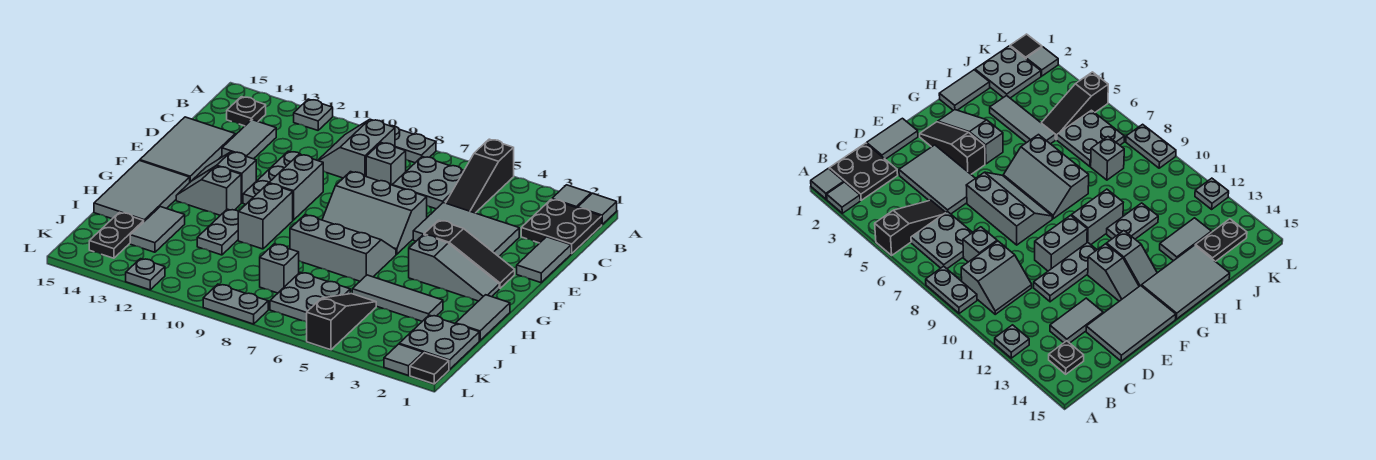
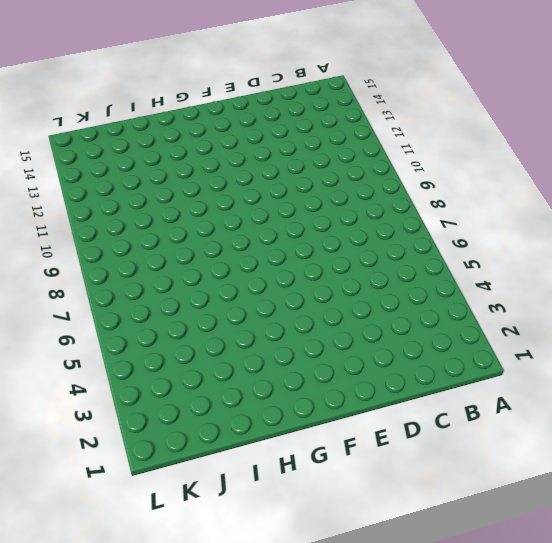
none -> grey tile A1 level 1
none -> grey tile A2 level 1
none -> black slope A5:C5 level 1 top A
none -> grey plate A8:A9 level 1

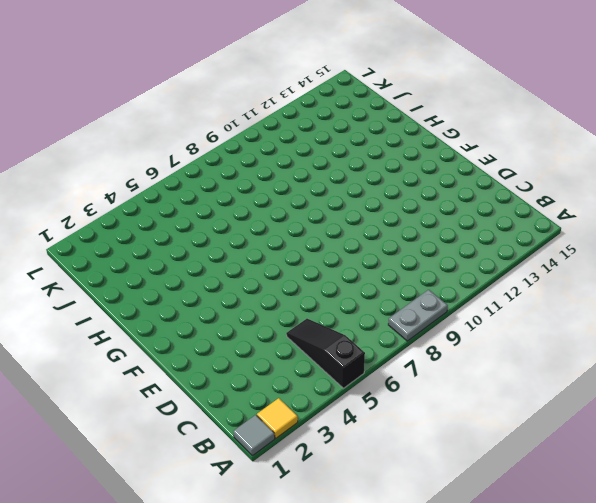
yellow tile A2 level 1 -> grey tile A2 level 1
none -> grey plate A12 level 1
none -> black plate B1:C2 level 1
none -> grey plate B6:C7 level 1
none -> grey slope B9:C10 level 1 top 9

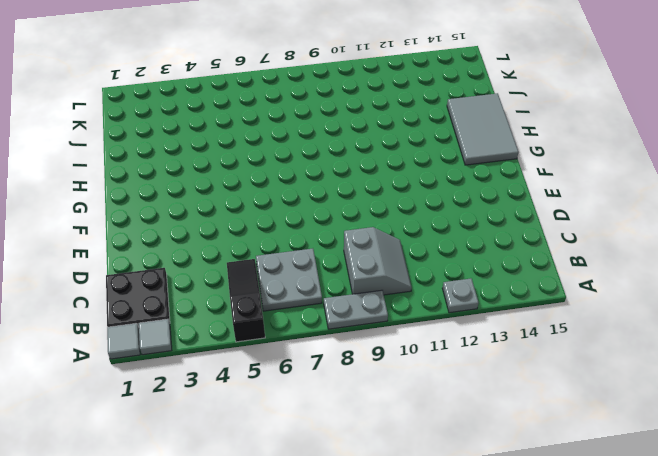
none -> black plate B14 level 1
none -> grey brick C8 level 1
none -> grey tile C13:D13 level 1
none -> grey tile D1:E1 level 1

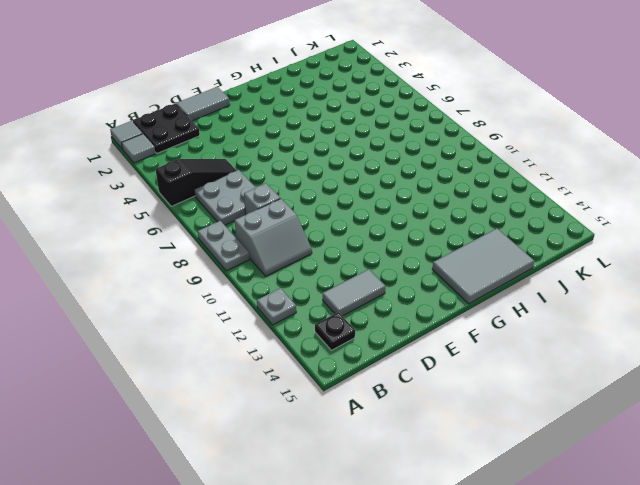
none -> grey tile D3:E5 level 1
none -> grey plate D11:F11 level 1
none -> grey tile D14:F15 level 1
none -> grey slope E6:F8 level 1 top E

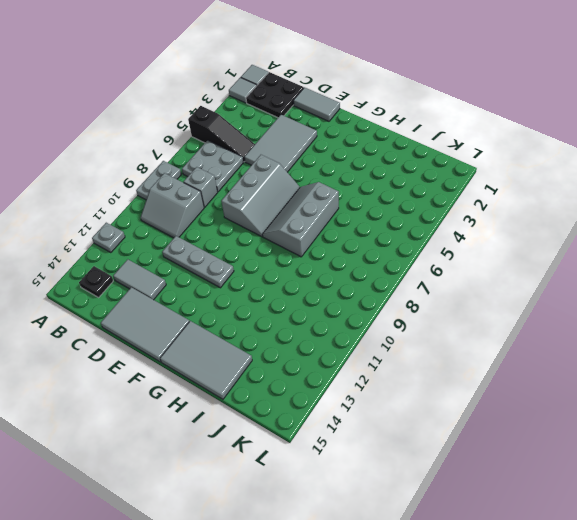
none -> grey brick E10:F10 level 1
none -> black slope F2:F4 level 1 top 4
none -> grey slope F12:F13 level 1 top 12
none -> grey slope G2:G4 level 1 top 4

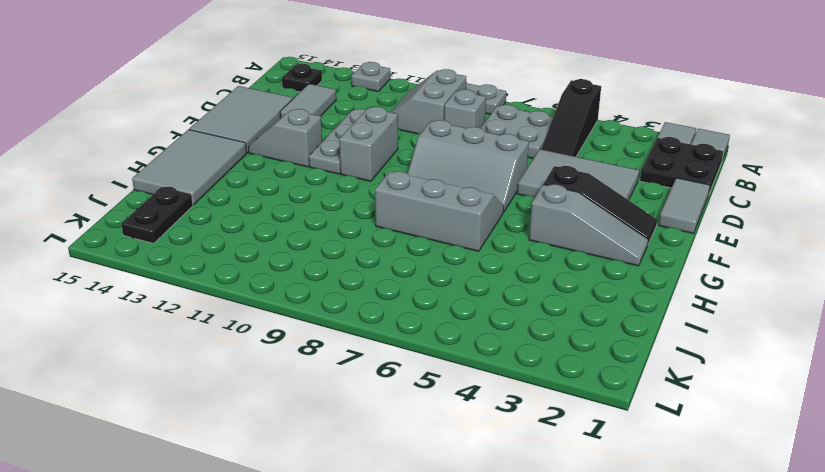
none -> grey brick G10:H10 level 1
none -> grey slope G12:G13 level 1 top 12
none -> grey tile H1:I1 level 1
none -> grey plate H11:I11 level 1

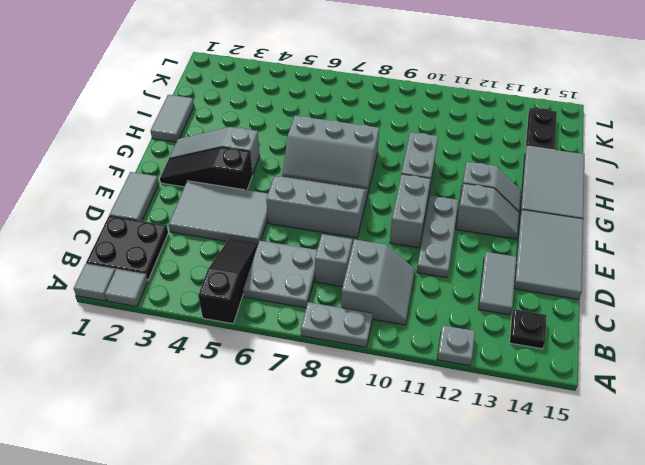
none -> grey plate H11:I11 level 1
none -> grey tile I3:I5 level 1
none -> grey tile I13:J13 level 1
none -> grey plate J1:K2 level 1

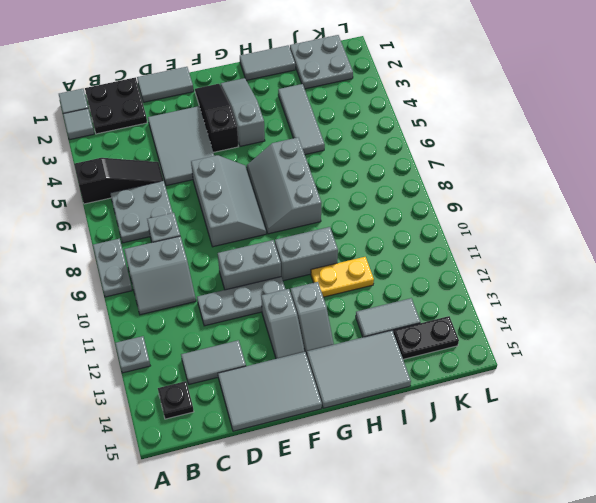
yellow plate H11:I11 level 1 -> grey plate H11:I11 level 1
none -> black slope J5:L5 level 1 top L
none -> grey plate J6:K7 level 1
none -> grey brick J8 level 1
none -> black tile L1 level 1

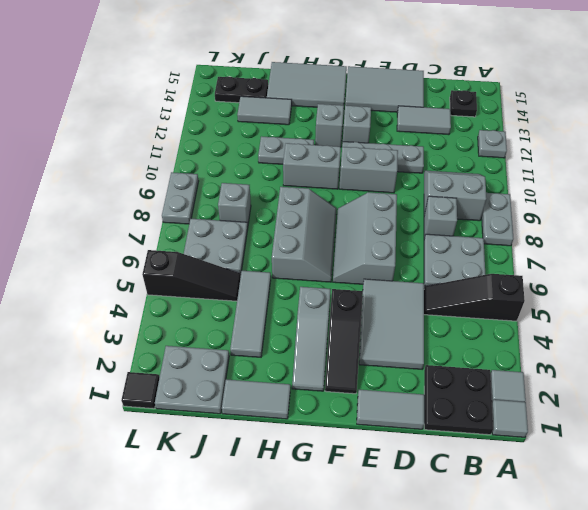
none -> grey tile L2 level 1
none -> grey plate L12 level 1

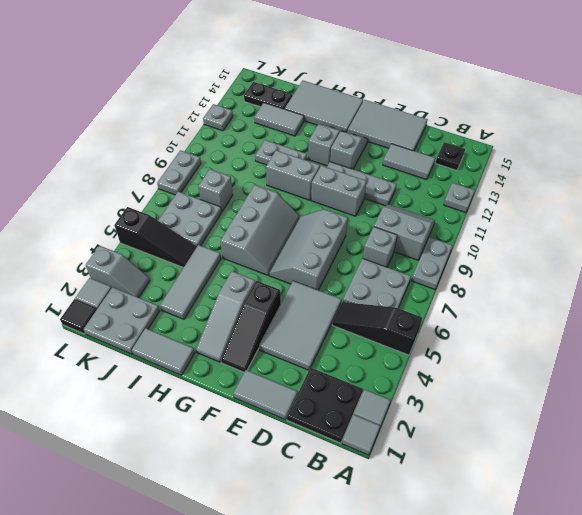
grey slope K3:L3 level 1 top L -> none

